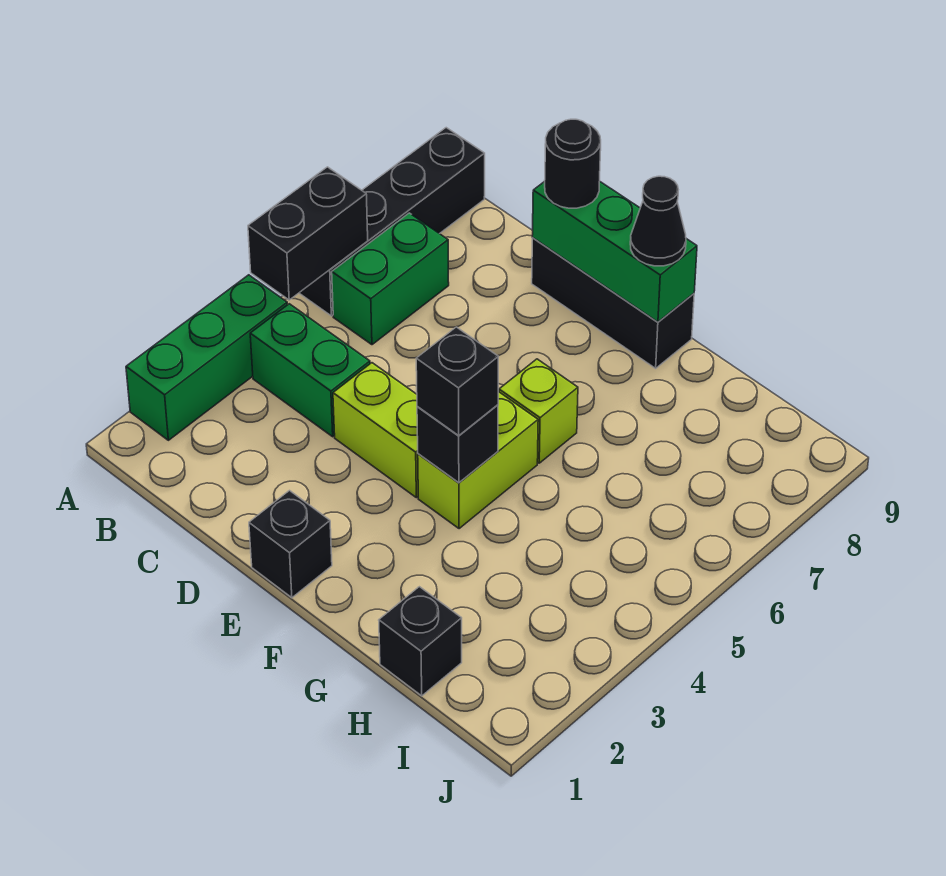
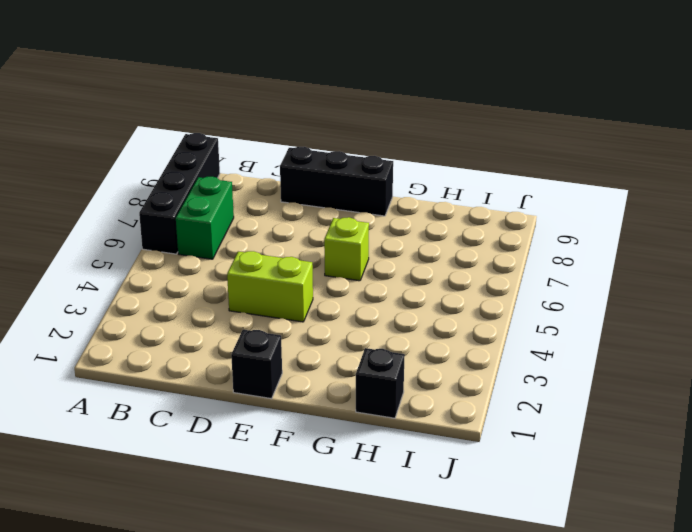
none -> green brick A2:A4 level 1
none -> green brick B4:C4 level 1
none -> lime brick F4:F5 level 1

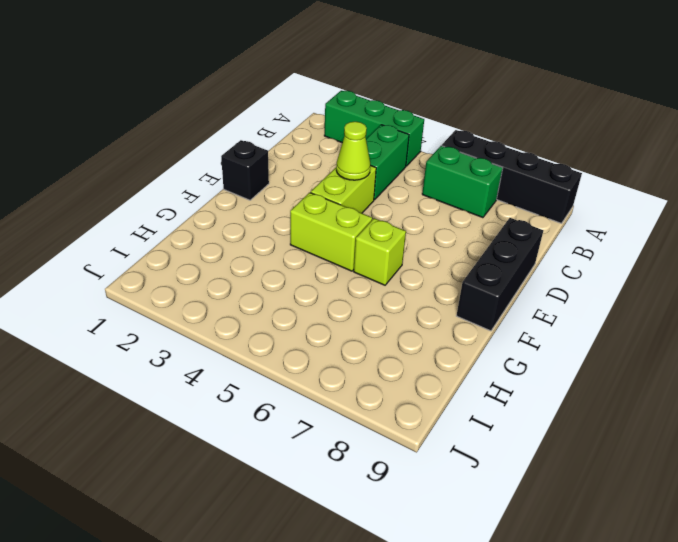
lime cone D4 level 2 -> none
none -> black brick H1 level 1
none -> black brick A5:A6 level 2
none -> green brick D9:F9 level 2

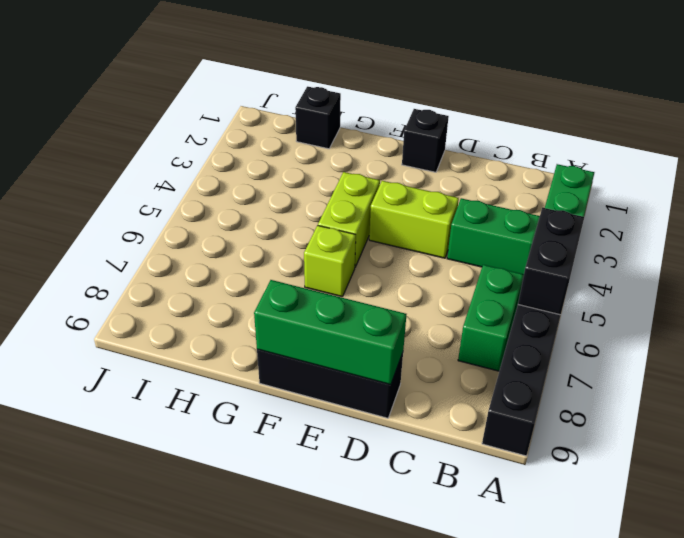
none -> black brick F4 level 2
none -> black round brick D9 level 3
none -> black brick F4 level 3

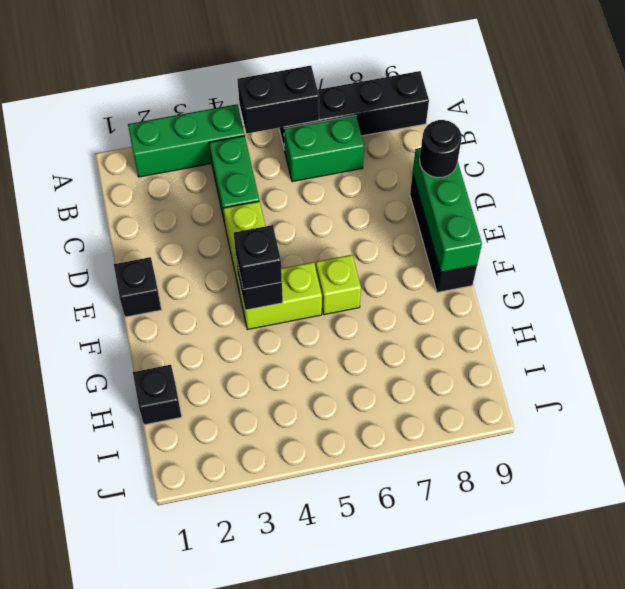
none -> black cone F9 level 3

